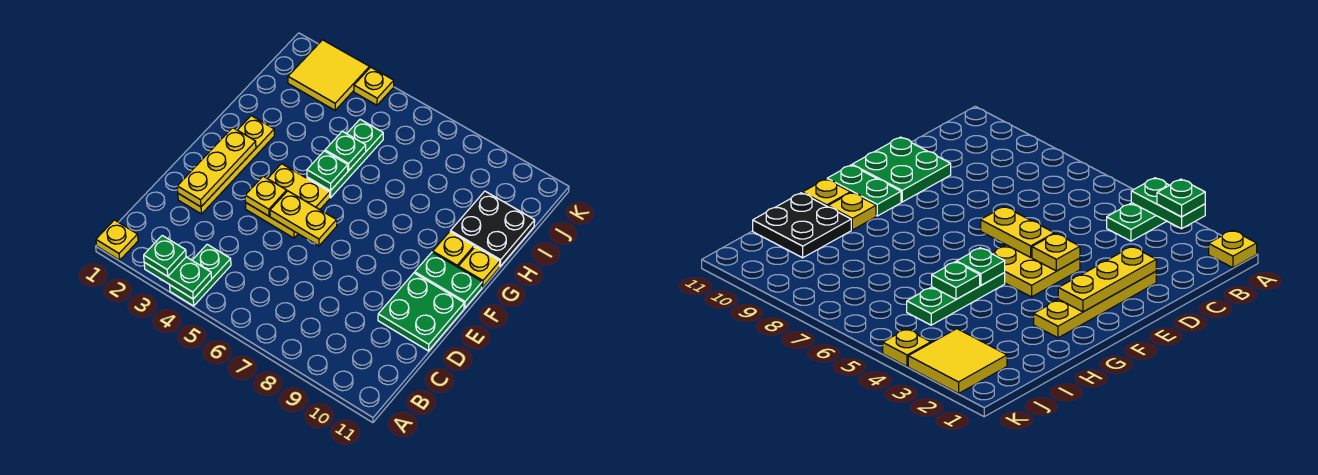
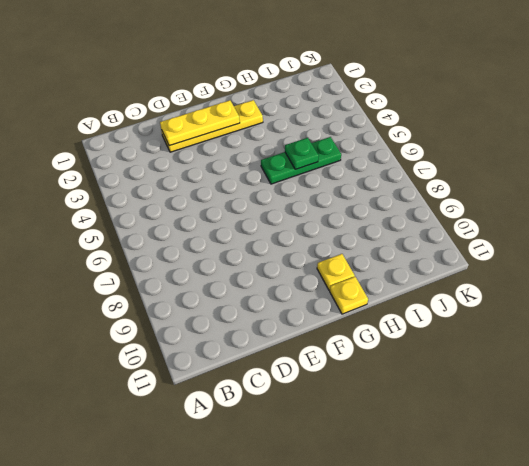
none -> yellow plate A1 level 1
none -> green plate A4:B4 level 1
none -> green plate D10:E11 level 1

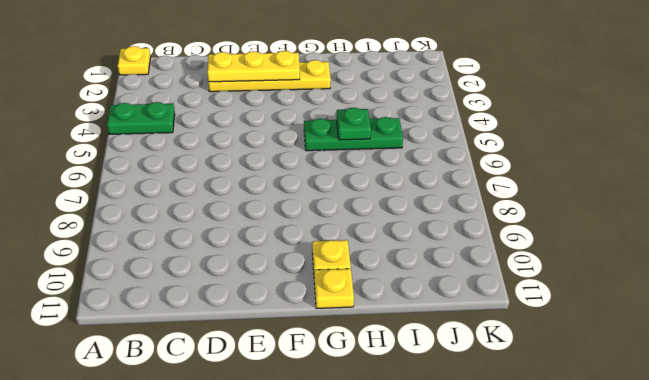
none -> green plate D10:E11 level 1
none -> yellow plate E4:F5 level 1
none -> green plate F10:F11 level 1

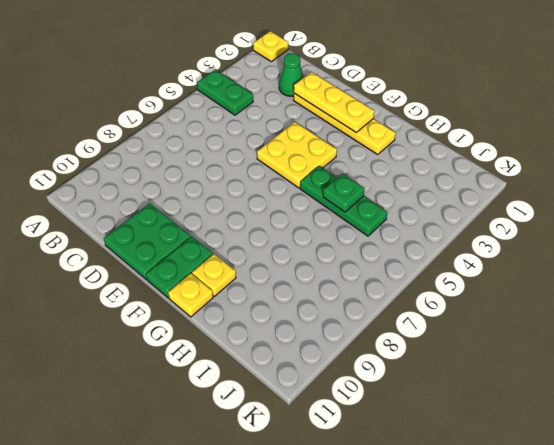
green cone C2 level 1 -> none
none -> black plate H10:I11 level 1
none -> yellow tile J2:K3 level 1
none -> yellow plate K4 level 1

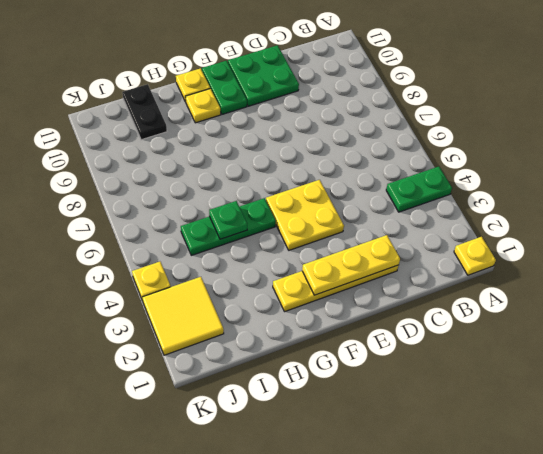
black plate I10:I11 level 1 -> black plate H10:I11 level 1
none -> green plate A3:A4 level 2
none -> yellow plate E4 level 2
none -> yellow plate E5:E6 level 2

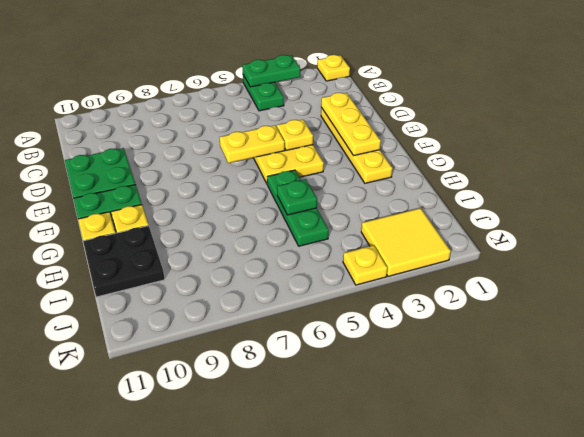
none -> green plate G5 level 2
none -> green plate A3 level 3

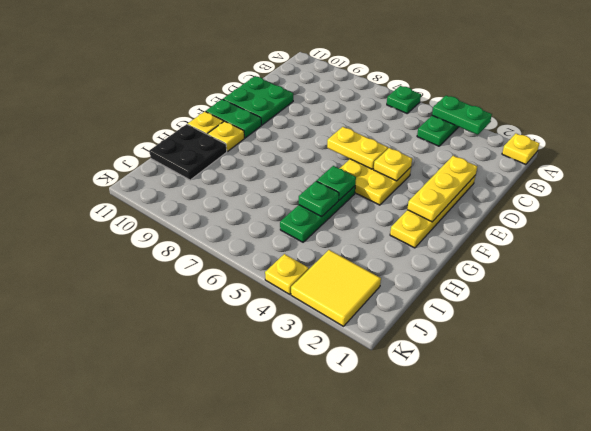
green plate A6 level 1 -> green plate A3 level 3

